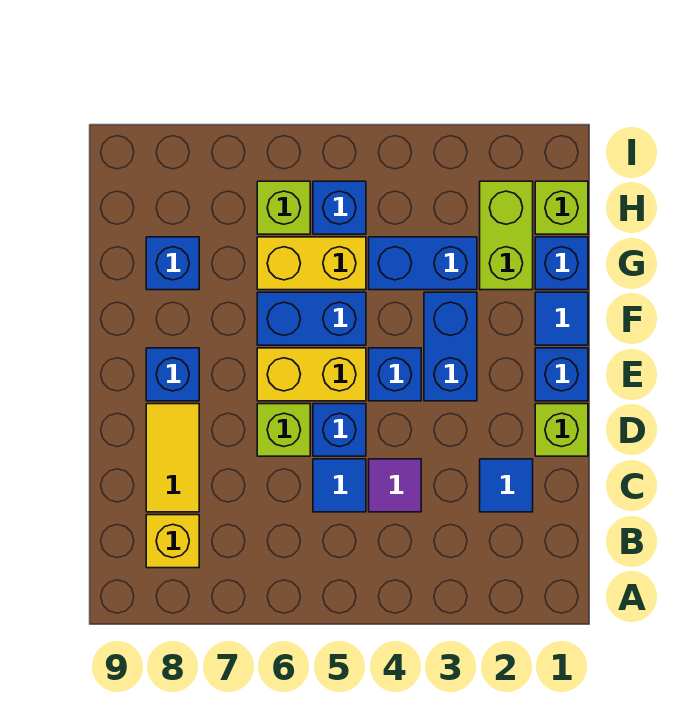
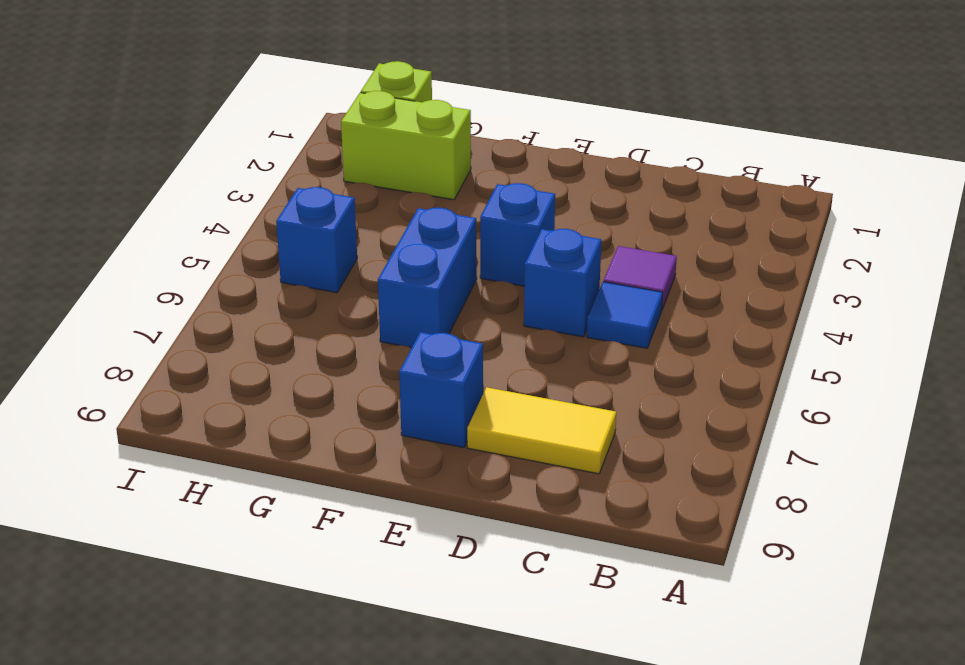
none -> yellow brick B8 level 1
none -> blue tile C2 level 1
none -> lime brick D1 level 1

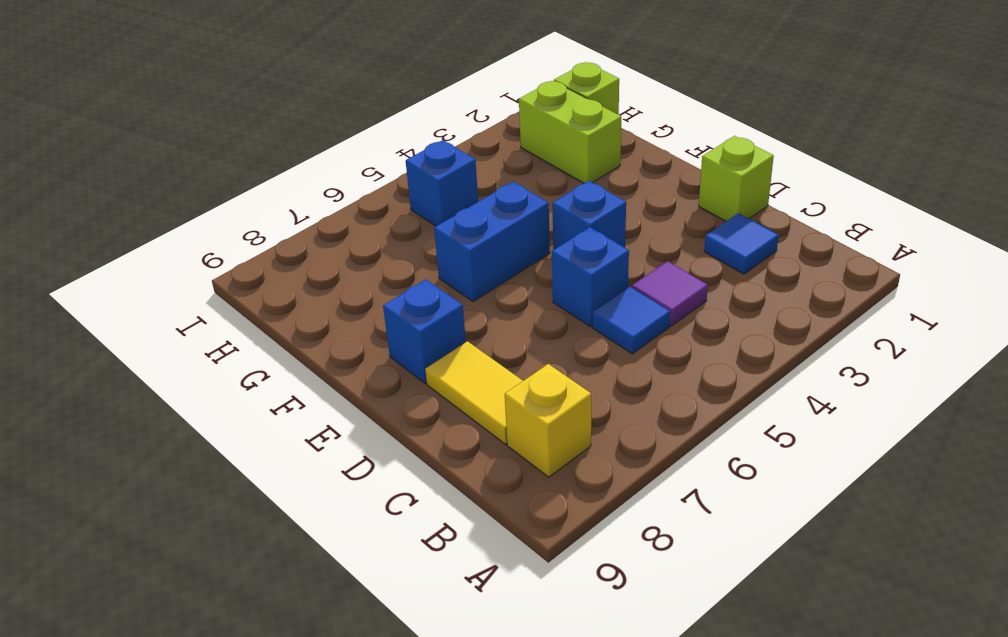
none -> lime brick D6 level 1
none -> blue brick E1 level 1
none -> blue brick E3:F3 level 1

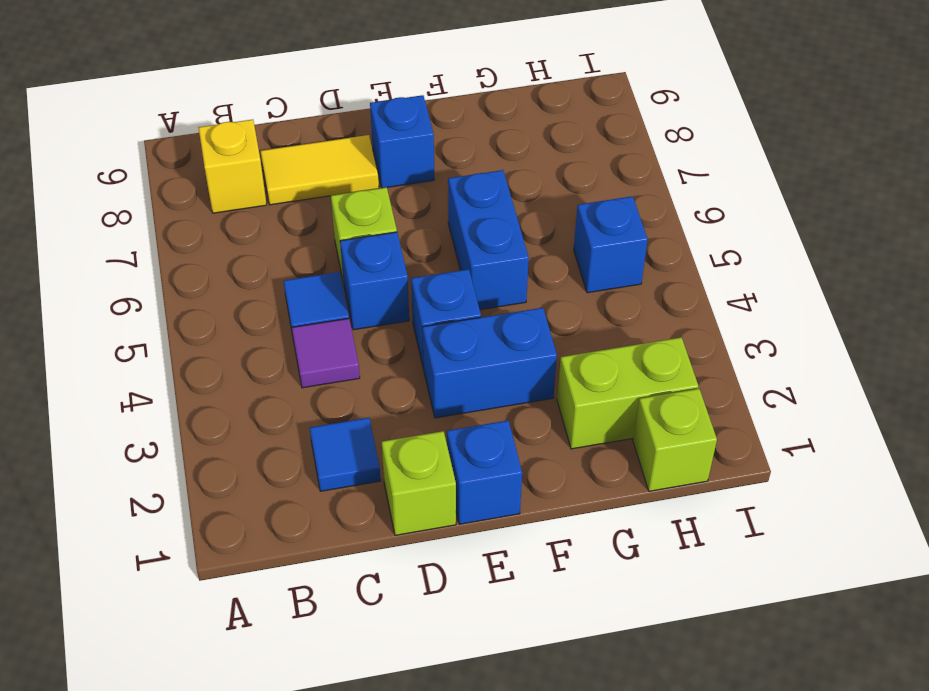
none -> yellow brick E5:E6 level 1
none -> blue tile F1 level 1
none -> blue brick G1 level 1

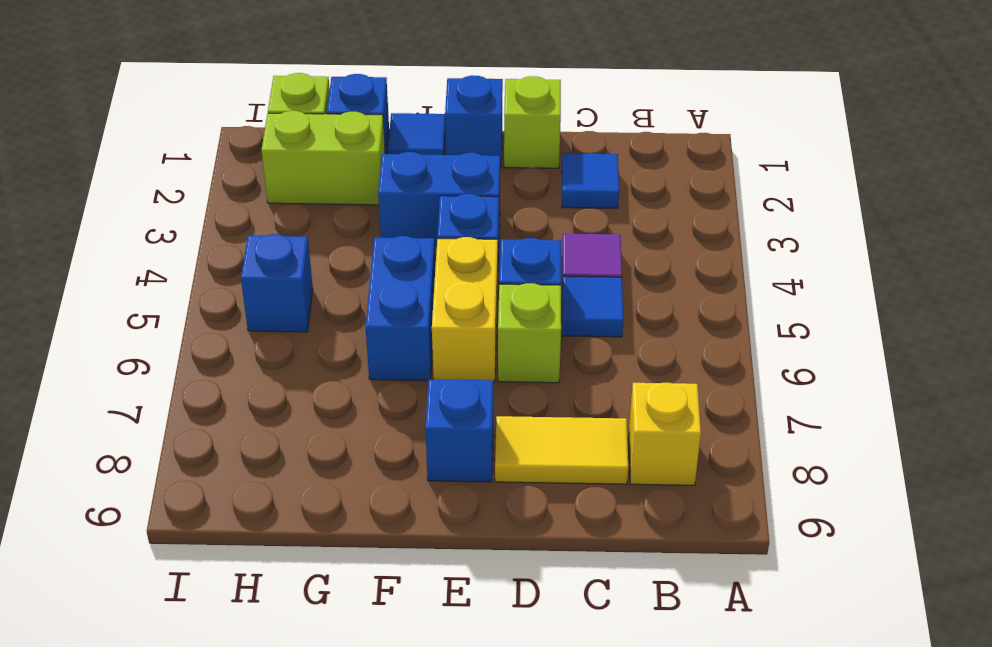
none -> blue brick G3:G4 level 1
none -> yellow brick G5:G6 level 1
none -> blue brick G8 level 1

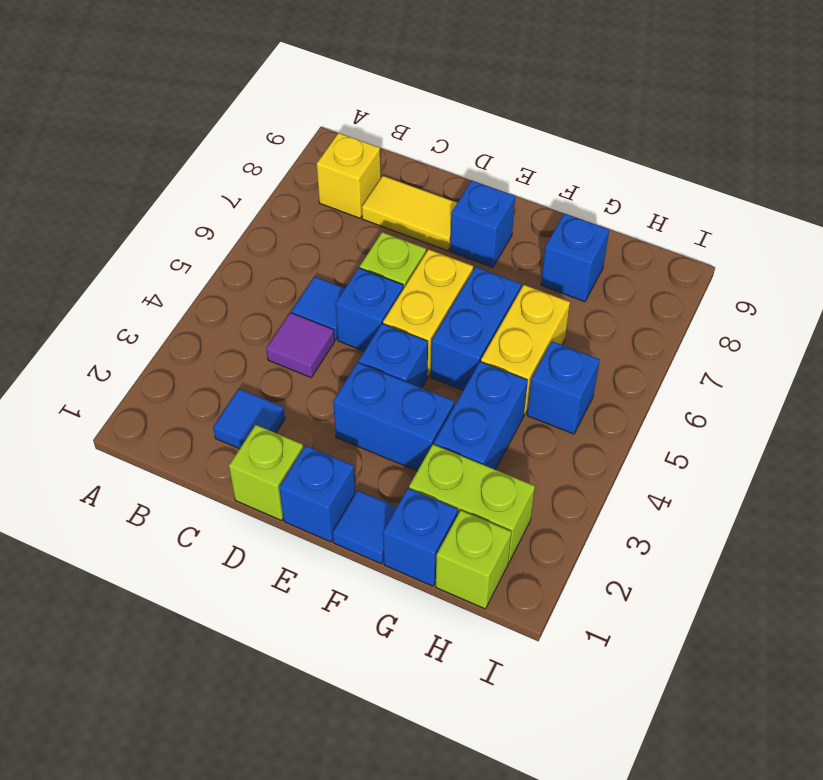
none -> lime brick H6 level 1

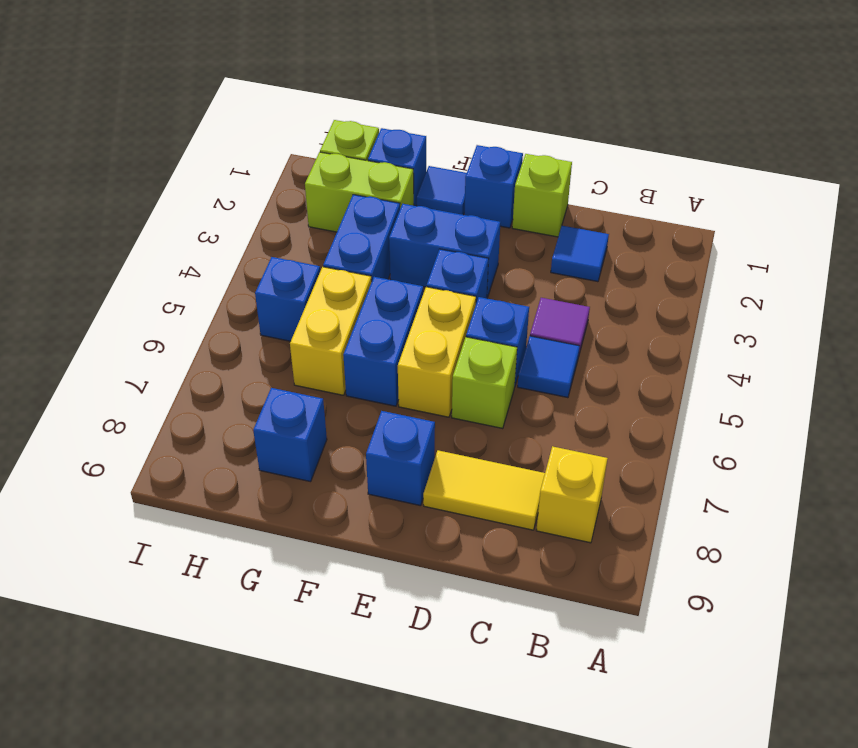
none -> lime brick H6 level 1

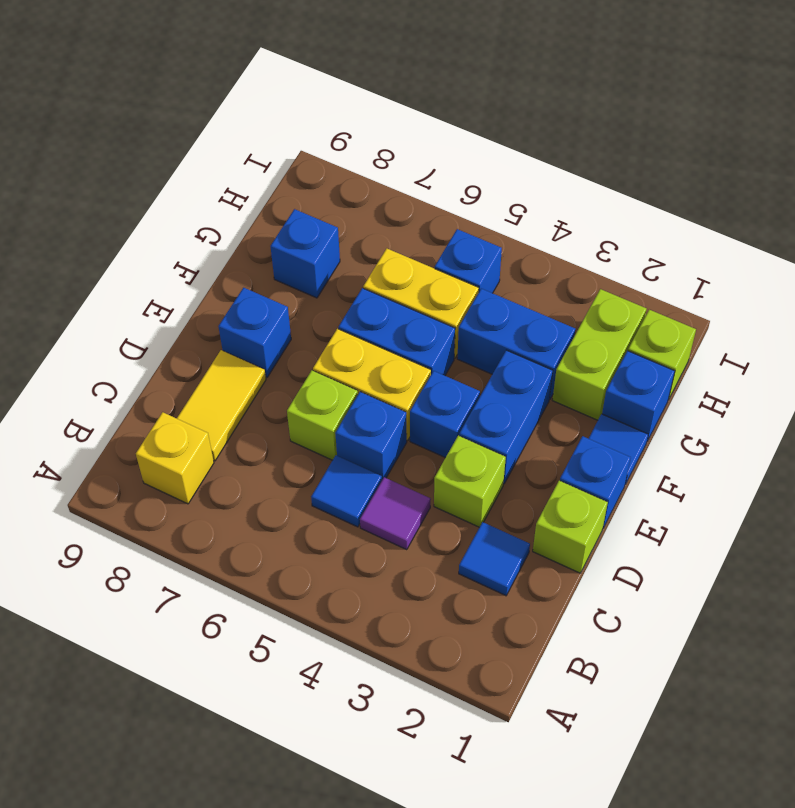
lime brick D3 level 1 -> lime brick H6 level 1

